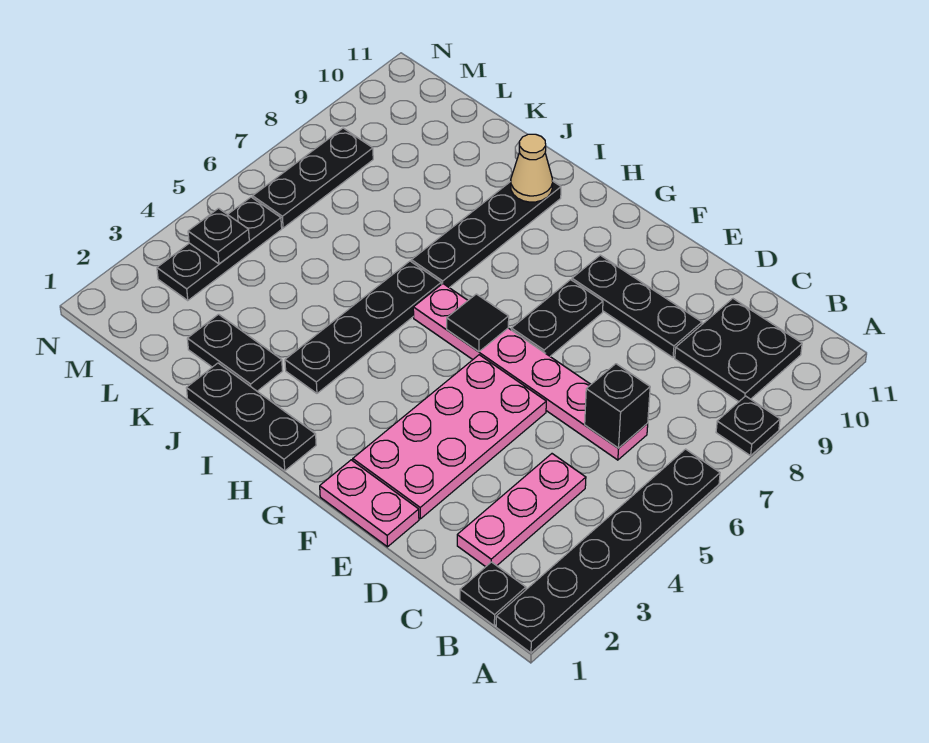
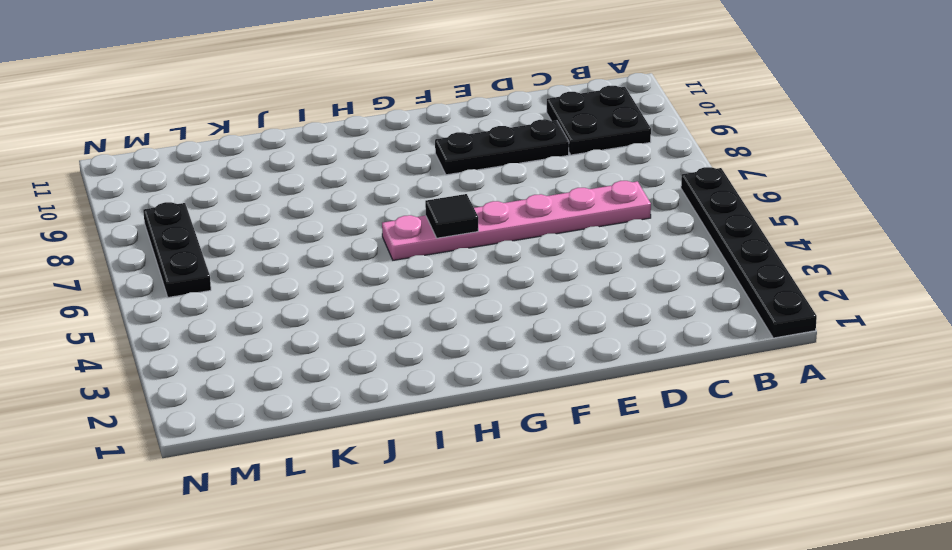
none -> black plate A8 level 1
none -> black plate B1 level 1
none -> pink plate C2:C4 level 1

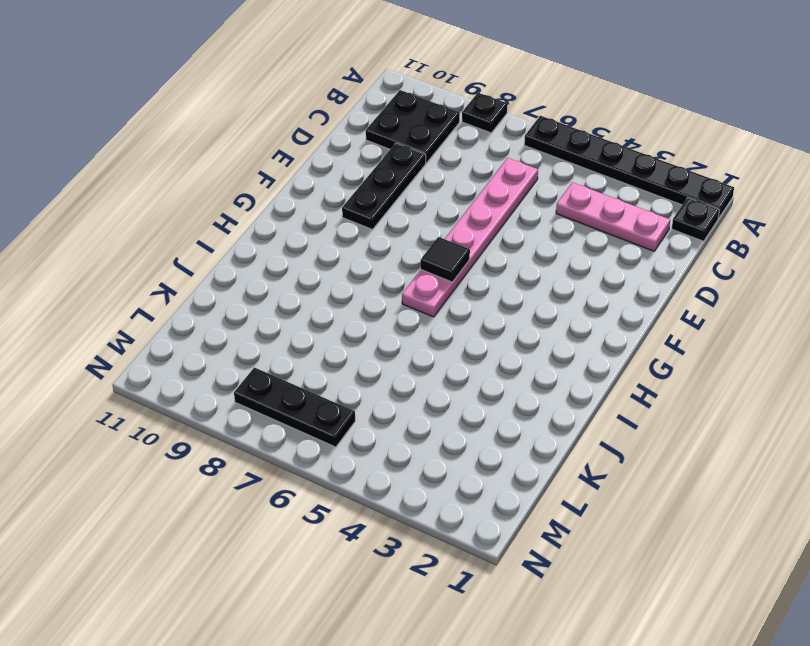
none -> pink plate E1:F1 level 1
none -> pink plate E2:F5 level 1
none -> black plate F7:F8 level 1

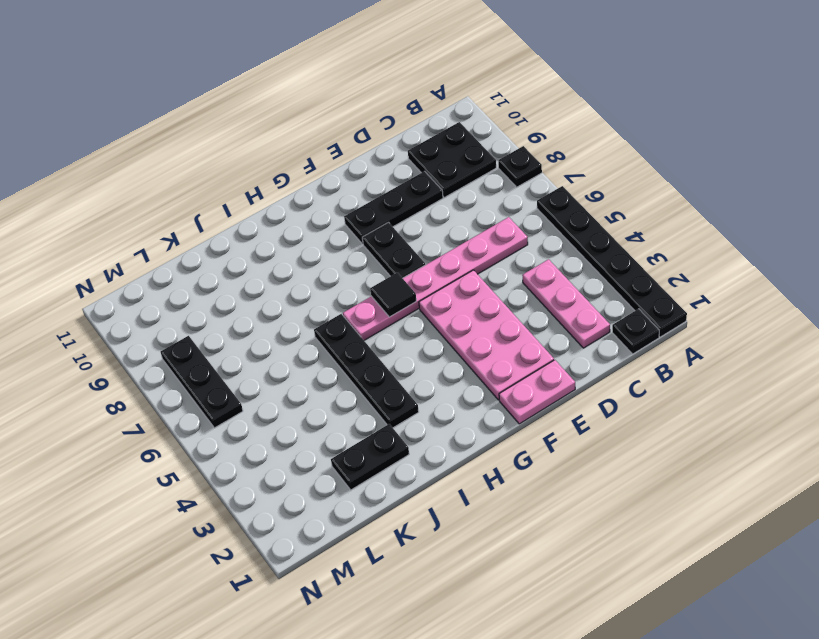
none -> black plate H1:J1 level 1
none -> black plate I7:I10 level 1
none -> black plate M3:M5 level 1

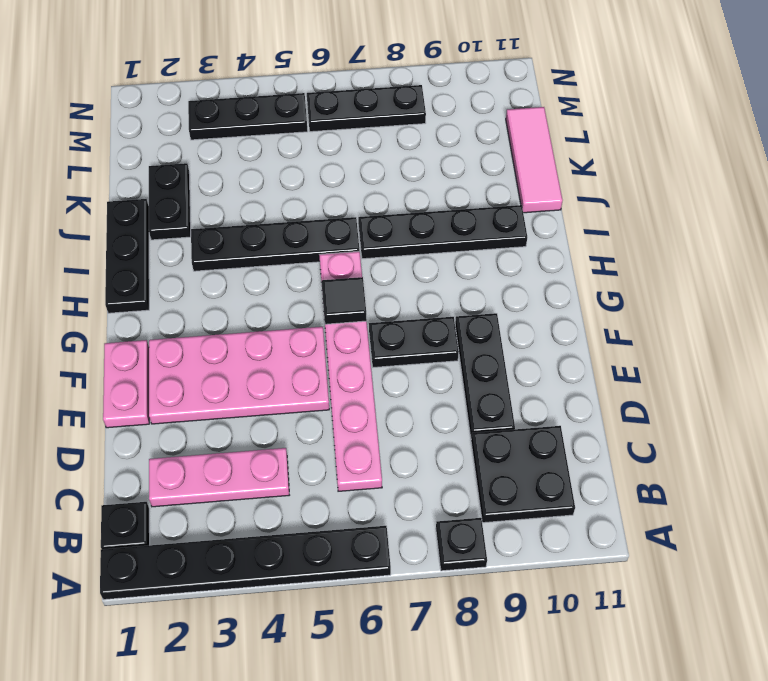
pink tile J11:L11 level 1 -> none
none -> black brick C6 level 2
none -> tan cone I10 level 2
none -> black plate M4 level 2

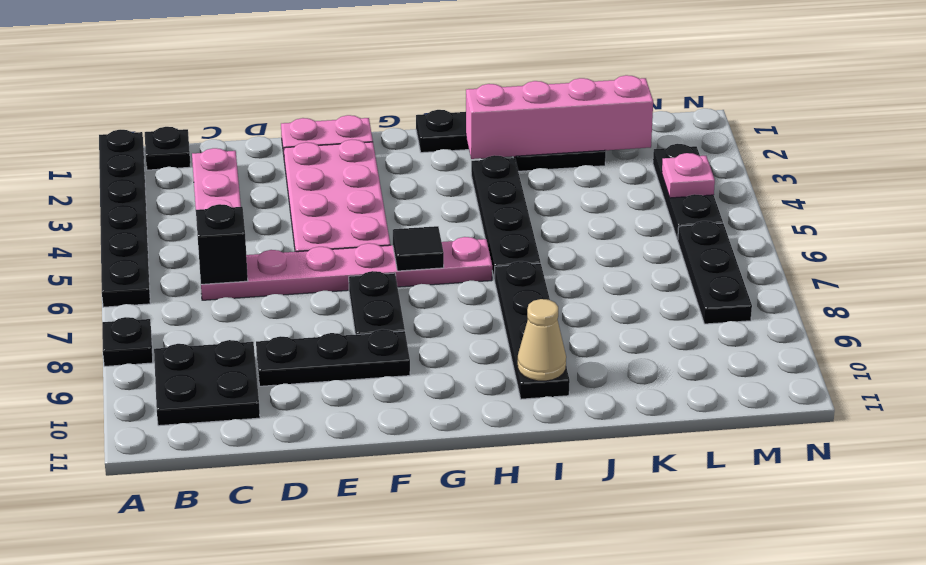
pink brick I2:L2 level 2 -> none
pink plate M4 level 2 -> black plate M4 level 2

